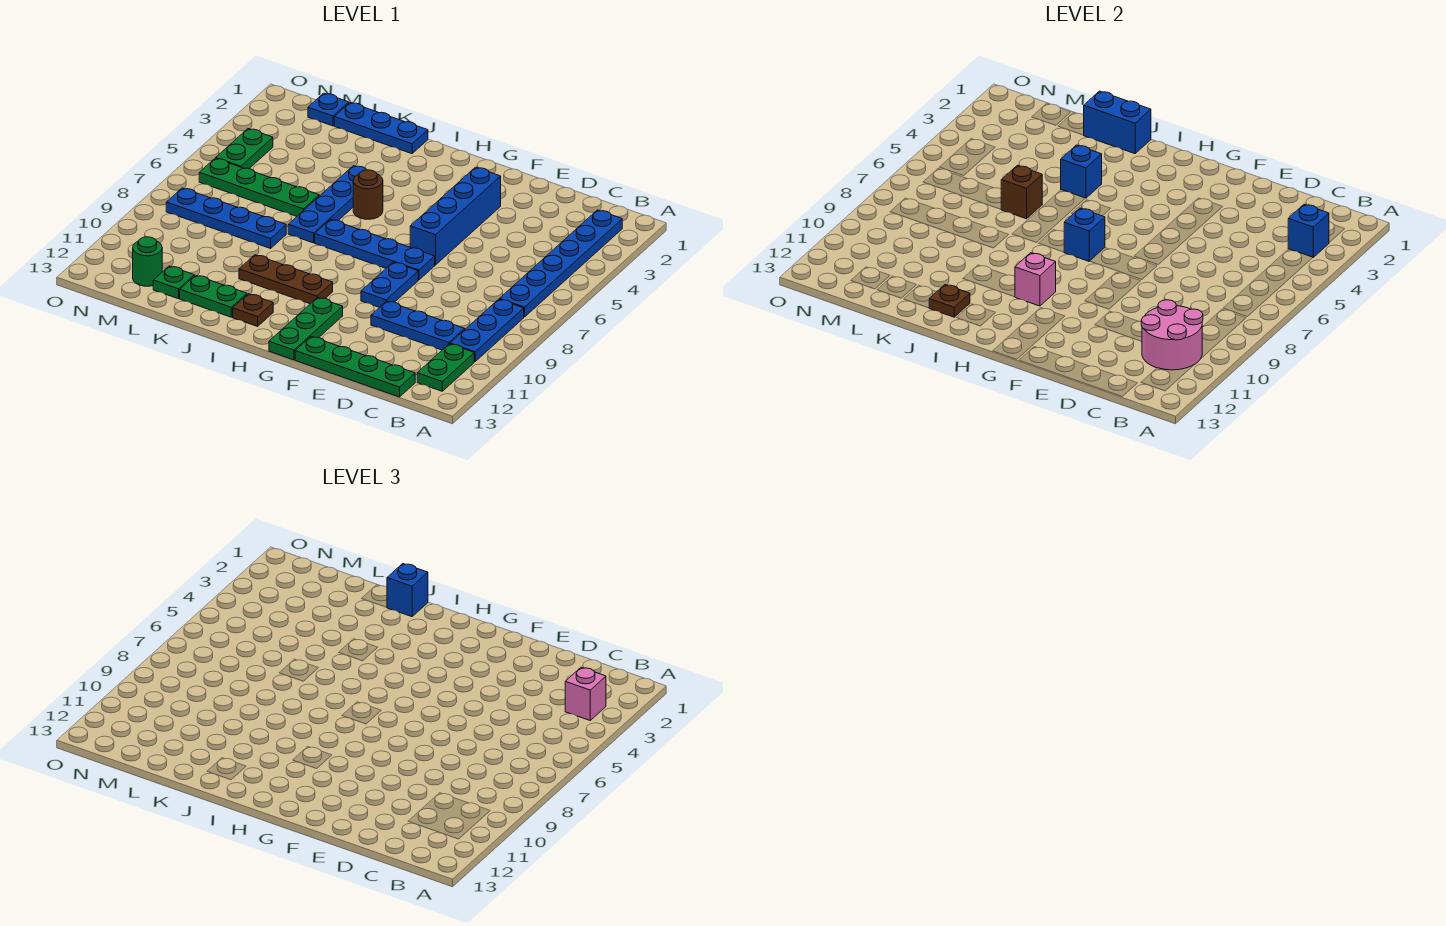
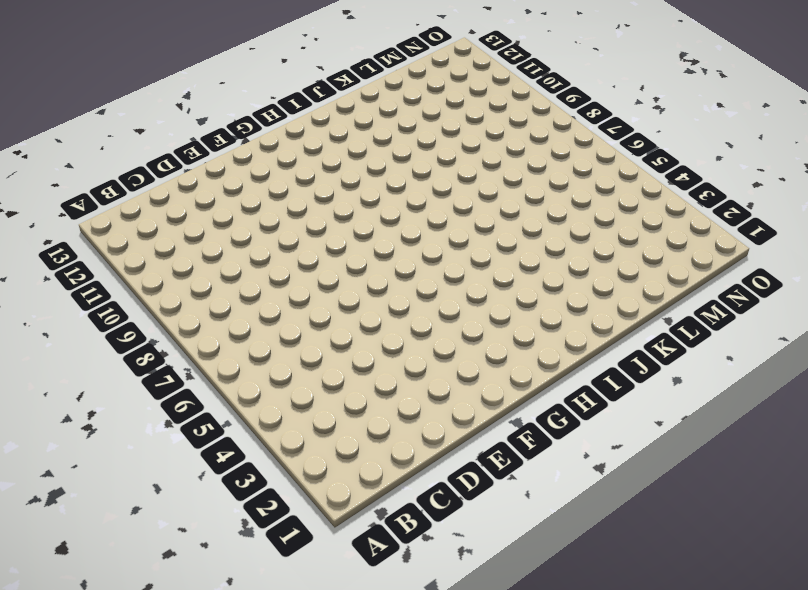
none -> blue plate B2:B7 level 1
none -> blue plate B8:B10 level 1
none -> green plate B11:B12 level 1
none -> blue plate C10:E10 level 1

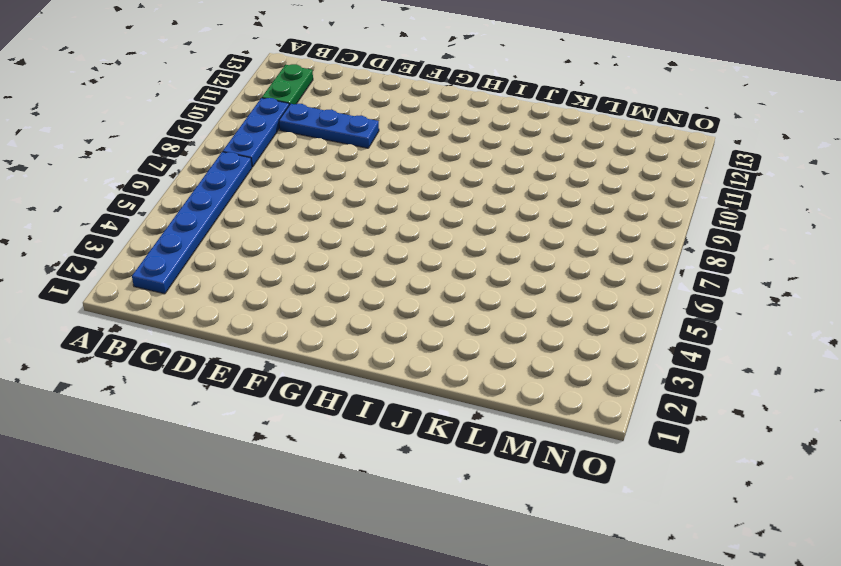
none -> green plate C13:F13 level 1
none -> blue brick F3:F6 level 1
none -> blue plate F7:I7 level 1
none -> blue plate F8:F9 level 1

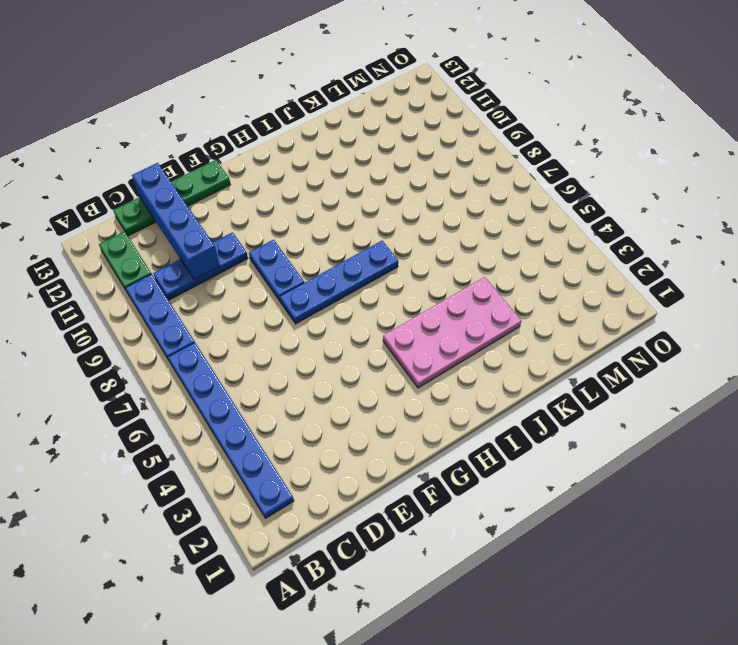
blue brick D10:D13 level 2 -> blue brick F3:F6 level 1
pink plate H3:K4 level 1 -> blue plate J4:J7 level 1
none -> green plate G11:G13 level 1
none -> brown plate H10:J10 level 1
none -> brown round brick I5 level 1
none -> brown plate I12 level 1

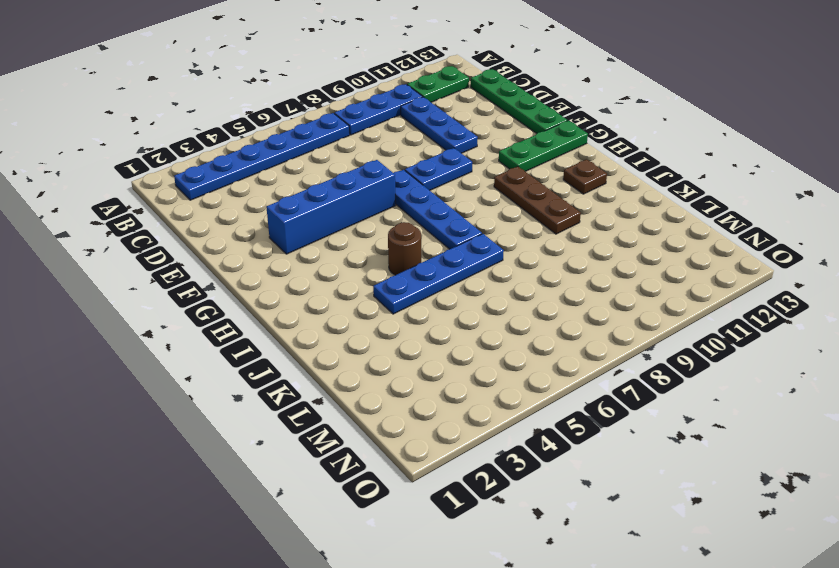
none -> blue plate J1:L1 level 1
none -> green plate J12:K12 level 1
none -> green plate K6:N6 level 1
none -> blue plate K8:N8 level 1

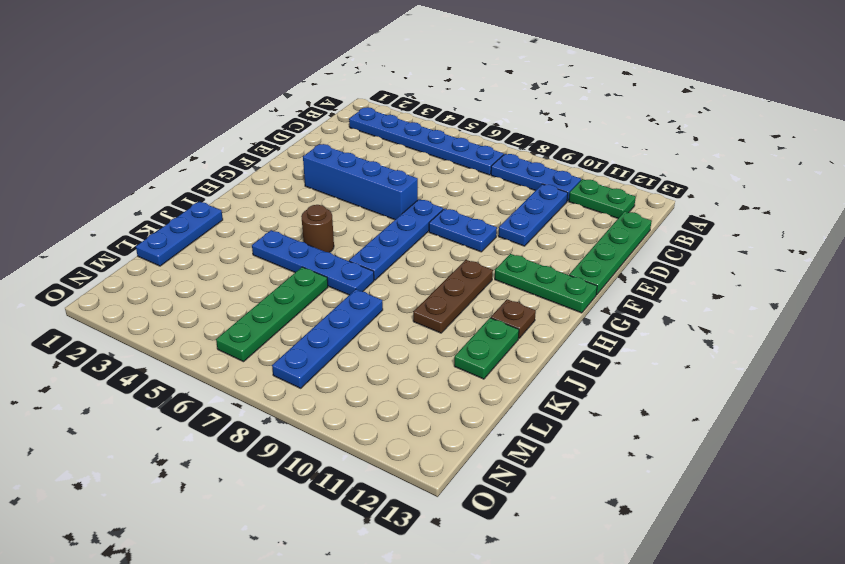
none -> green plate L12 level 1
none -> blue plate M1 level 1
none -> green round brick M12 level 1
none -> green plate N4:N5 level 1

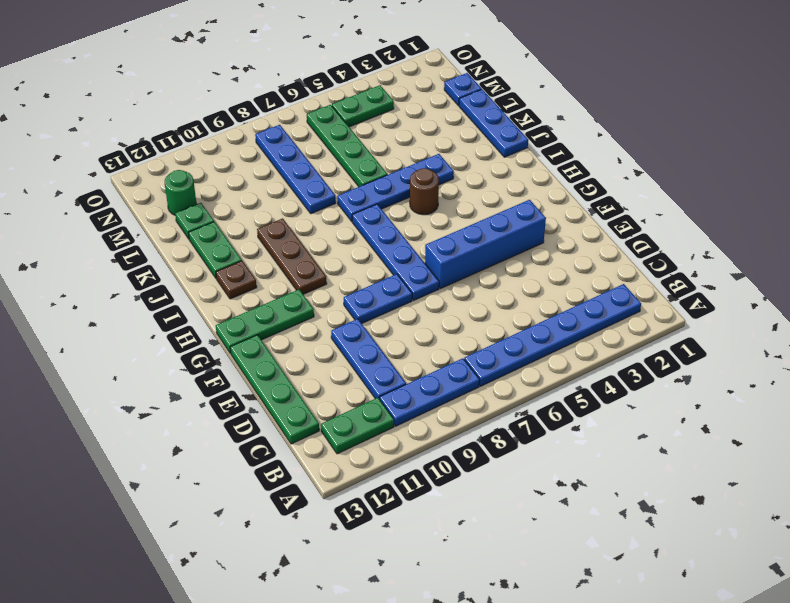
none -> blue brick B3 level 2
none -> pink round brick B10:C11 level 2
none -> blue brick H7 level 2
none -> pink brick H10 level 2

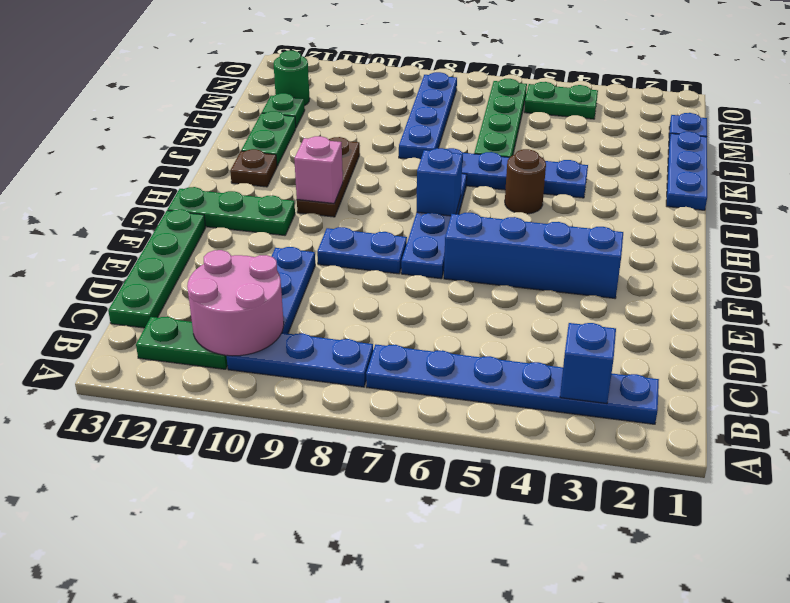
none -> blue brick J1:K1 level 2
none -> blue brick J4 level 2
none -> brown plate J12 level 2
none -> brown brick K6 level 2

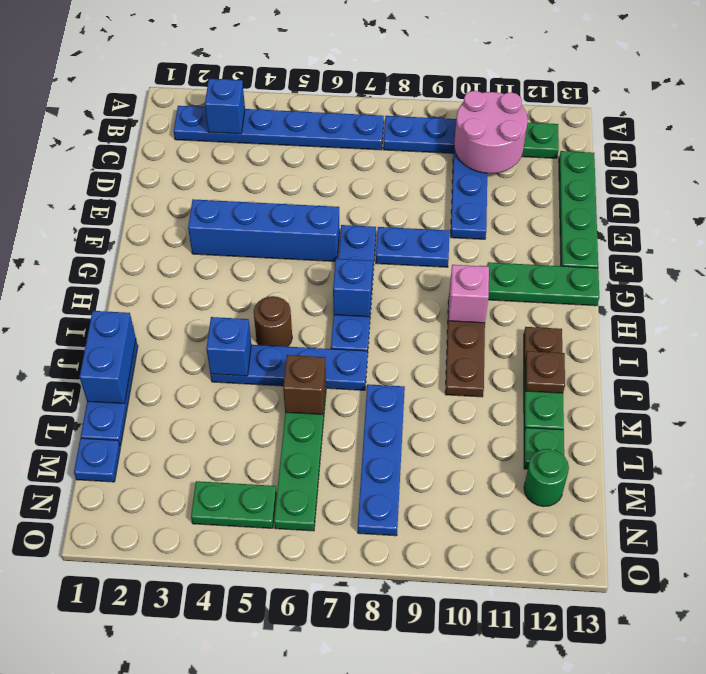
none -> pink brick B3 level 3
none -> blue brick J1 level 3

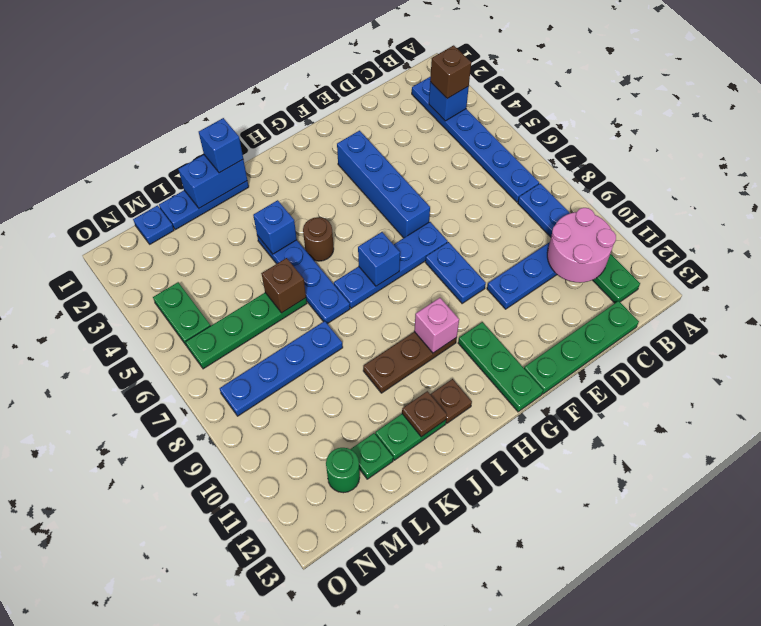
brown brick B3 level 3 -> pink brick B3 level 3

